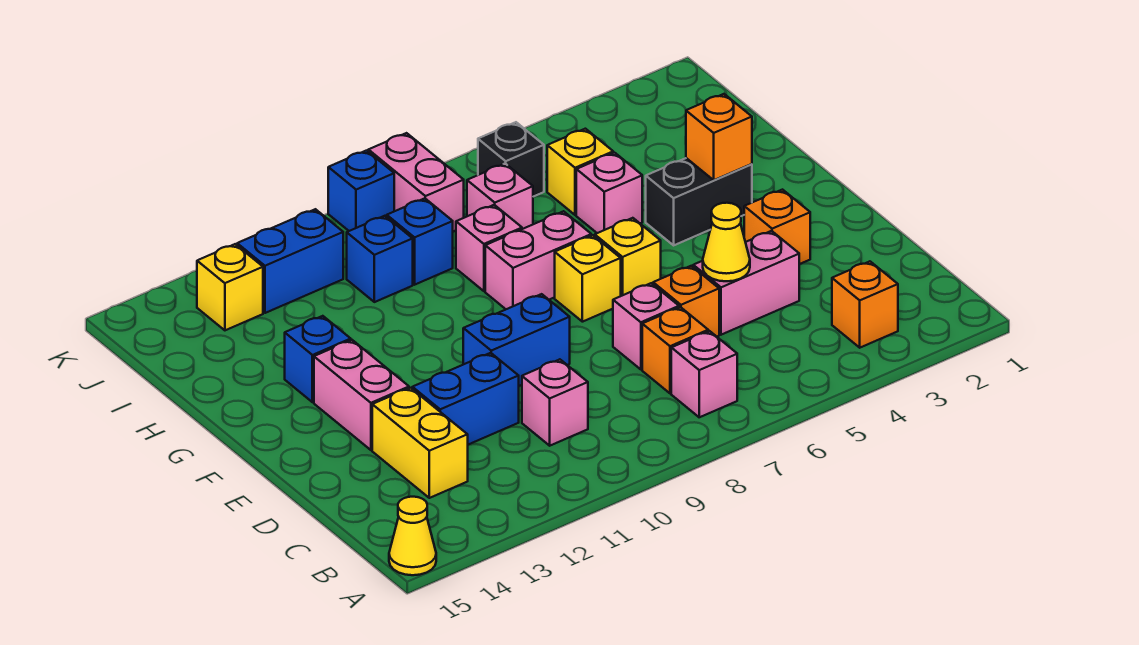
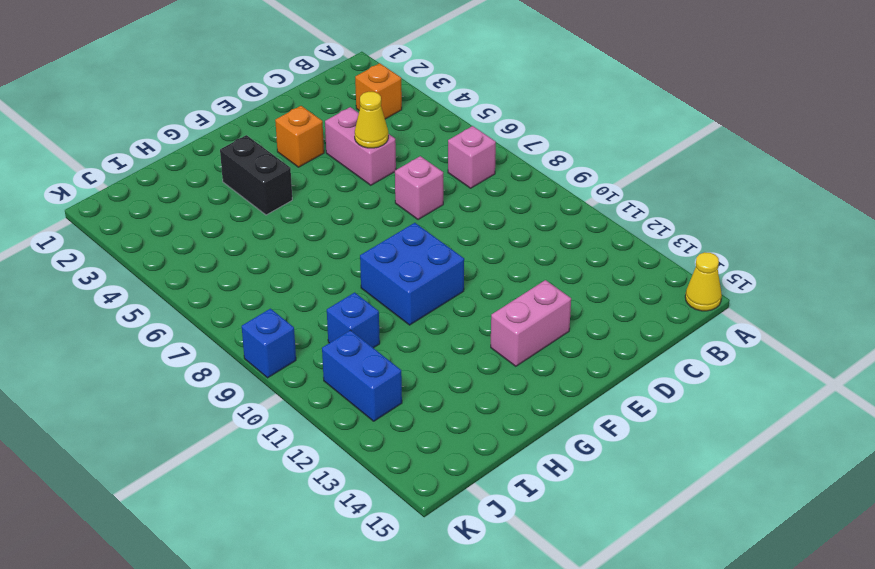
blue brick F9:G10 level 1 -> none
none -> orange brick C7 level 1
none -> pink brick C10 level 1
none -> yellow brick C13:D13 level 1
none -> orange brick D6 level 1

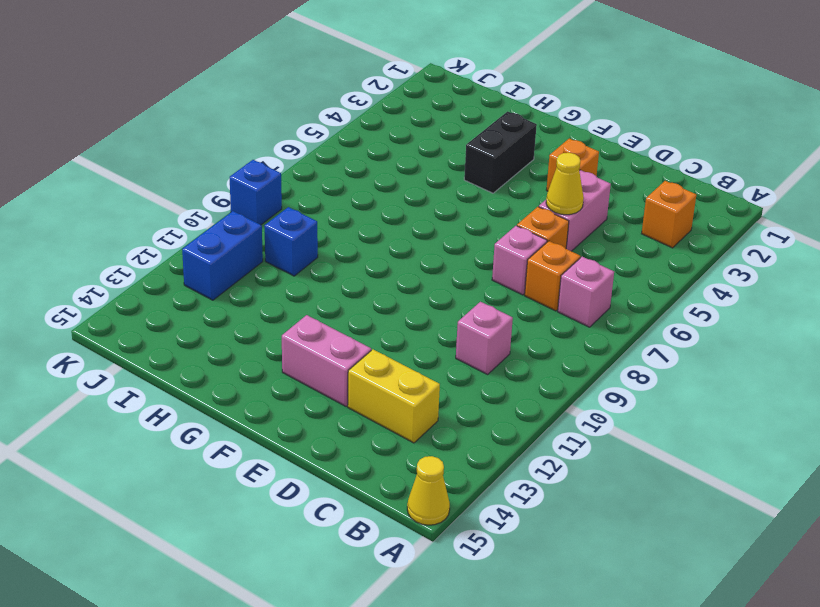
none -> blue brick D11:D12 level 1
none -> blue brick E9:E10 level 1
none -> yellow brick F6 level 1
none -> yellow brick F7 level 1

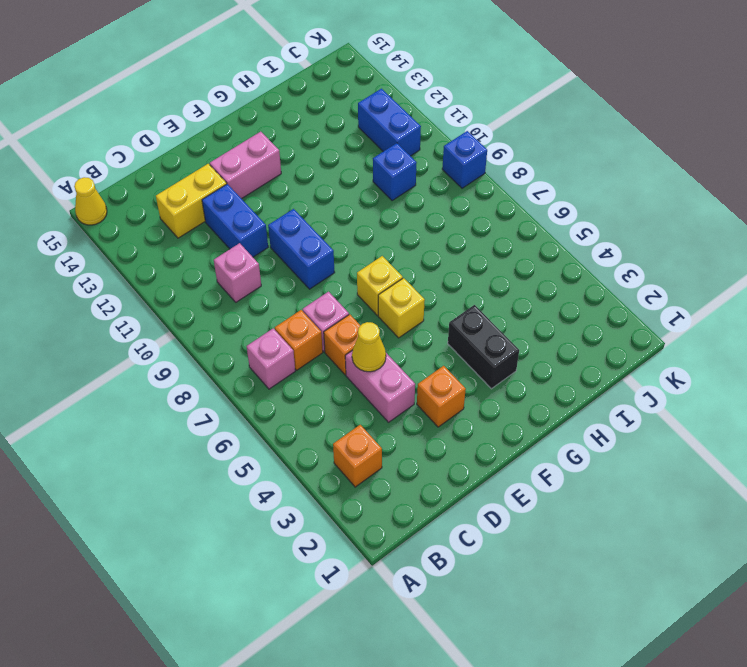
none -> pink brick G7:G8 level 1
none -> blue brick G13 level 1
none -> pink brick H5 level 1
none -> pink brick H8 level 1

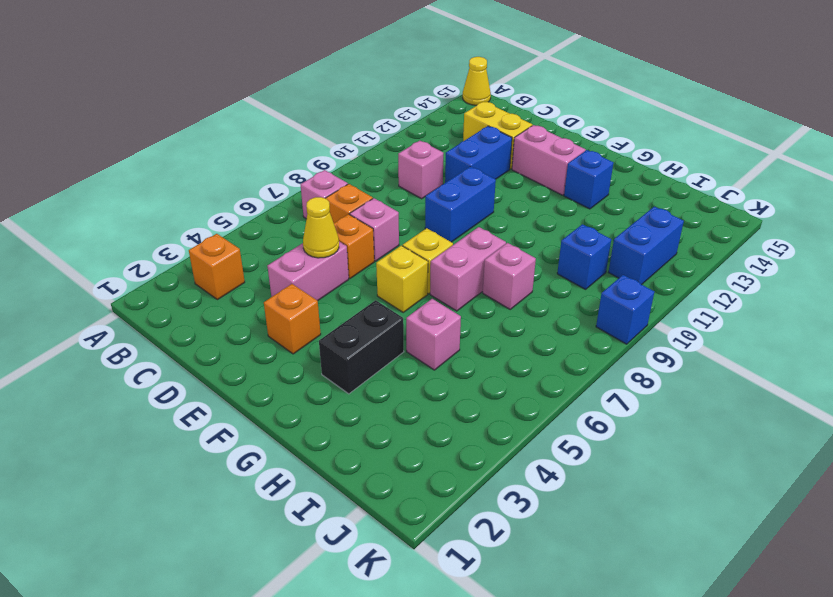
none -> yellow brick I5 level 1
none -> pink brick I7 level 1
none -> blue brick I9 level 1
none -> black brick J6 level 1

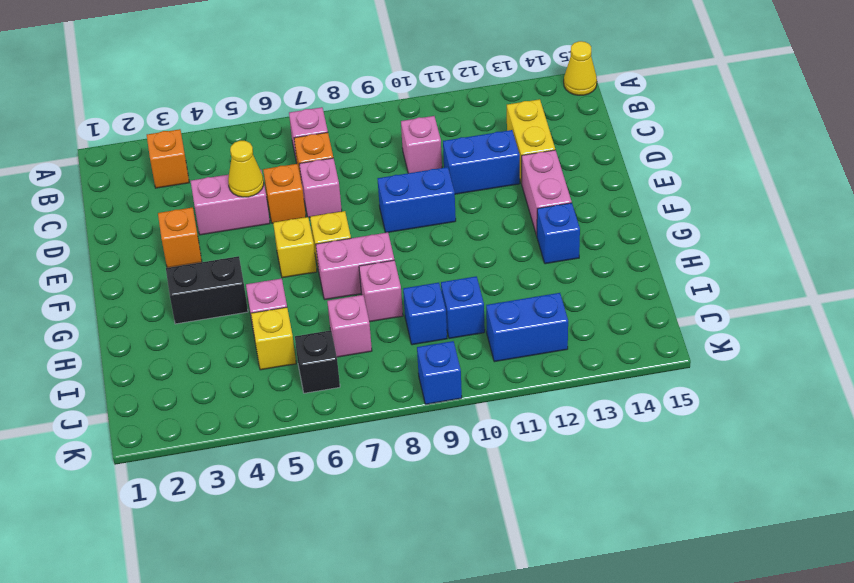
none -> pink brick J8:K8 level 1
none -> yellow brick J13 level 1
none -> orange brick G3 level 2

